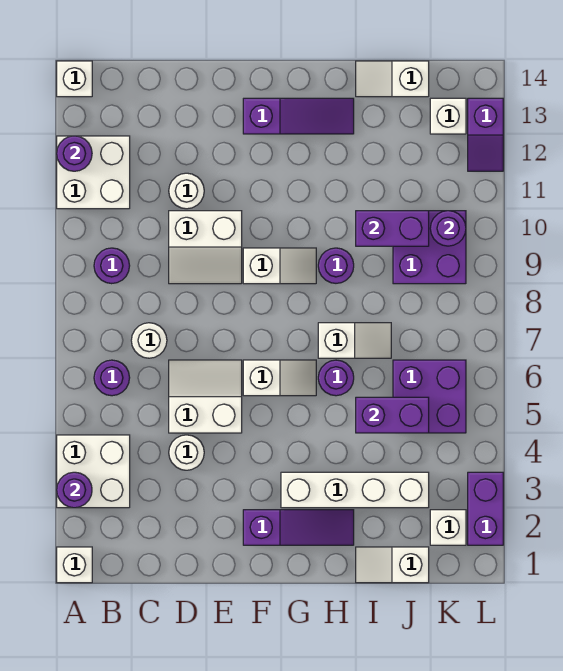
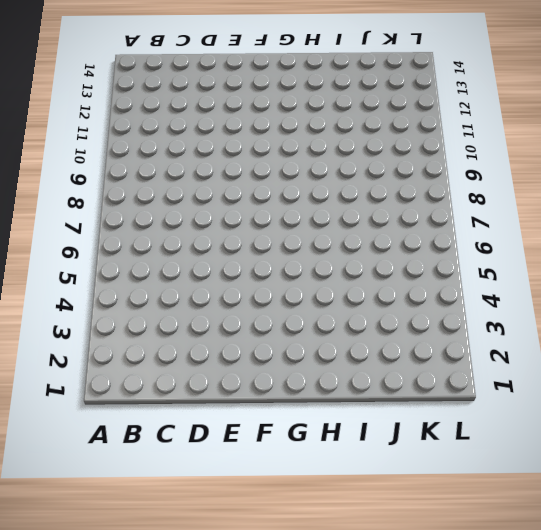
none -> white brick A1 level 1
none -> white brick A3:B4 level 1
none -> white brick A11:B12 level 1
none -> white brick A14 level 1

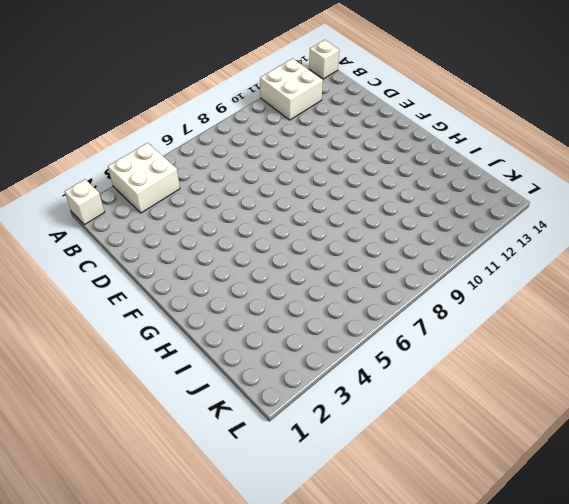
none -> purple round brick B6 level 1
none -> purple round brick B9 level 1
none -> white round brick C7 level 1
none -> white round brick D4 level 1

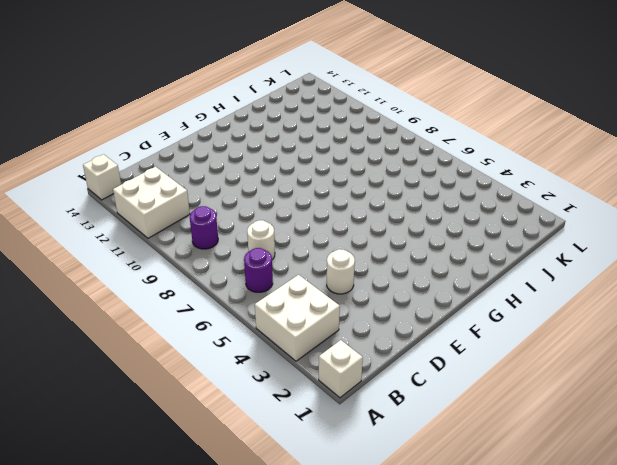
none -> white slope D5:E6 level 1 top 5
none -> white slope D9:E10 level 1 top 10
none -> white round brick D11 level 1
none -> purple slope F2:H2 level 1 top F

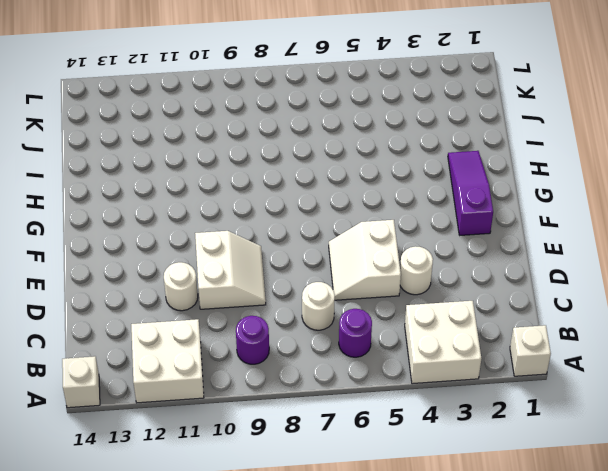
none -> white slope F6:G6 level 1 top F
none -> white slope F9:G9 level 1 top F
none -> purple slope F13:H13 level 1 top F
none -> white brick G3:J3 level 1

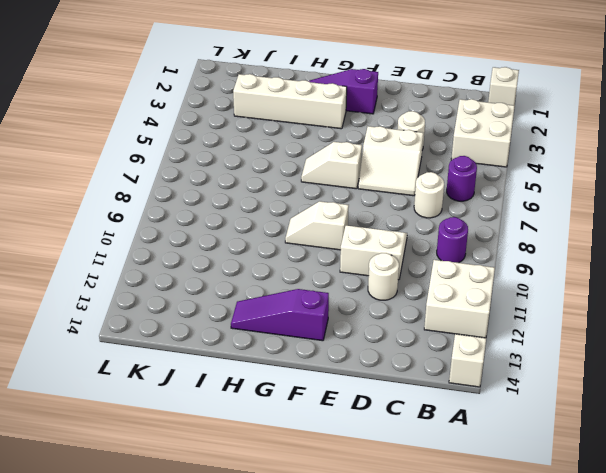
none -> purple round brick H6 level 1
none -> white slope H7:I7 level 1 top H
none -> purple round brick H9 level 1
none -> white slope I1:J1 level 1 top J

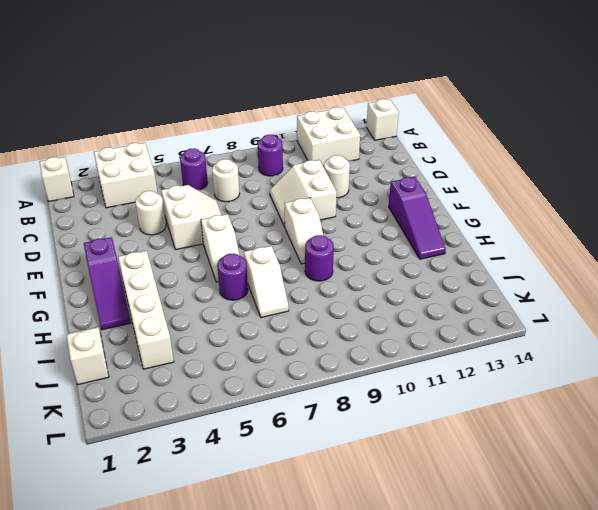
none -> white slope I14:J14 level 1 top J
none -> purple brick J5:K6 level 1
none -> purple brick J9:K10 level 1
none -> white brick K2 level 1

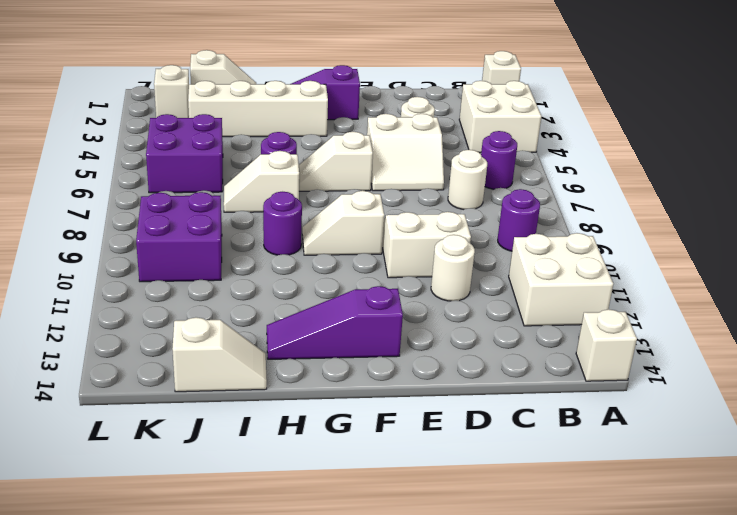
none -> white brick K13 level 1
none -> purple brick L2:L3 level 1
none -> purple slope L12:L13 level 1 top 13
none -> purple round brick A3 level 2

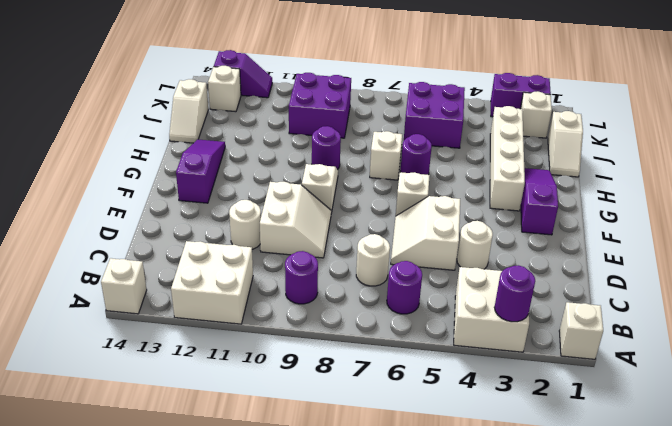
none -> purple round brick A12 level 2
none -> purple brick I5:J5 level 2
none -> purple brick I10:J10 level 2
none -> purple round brick K10 level 2

